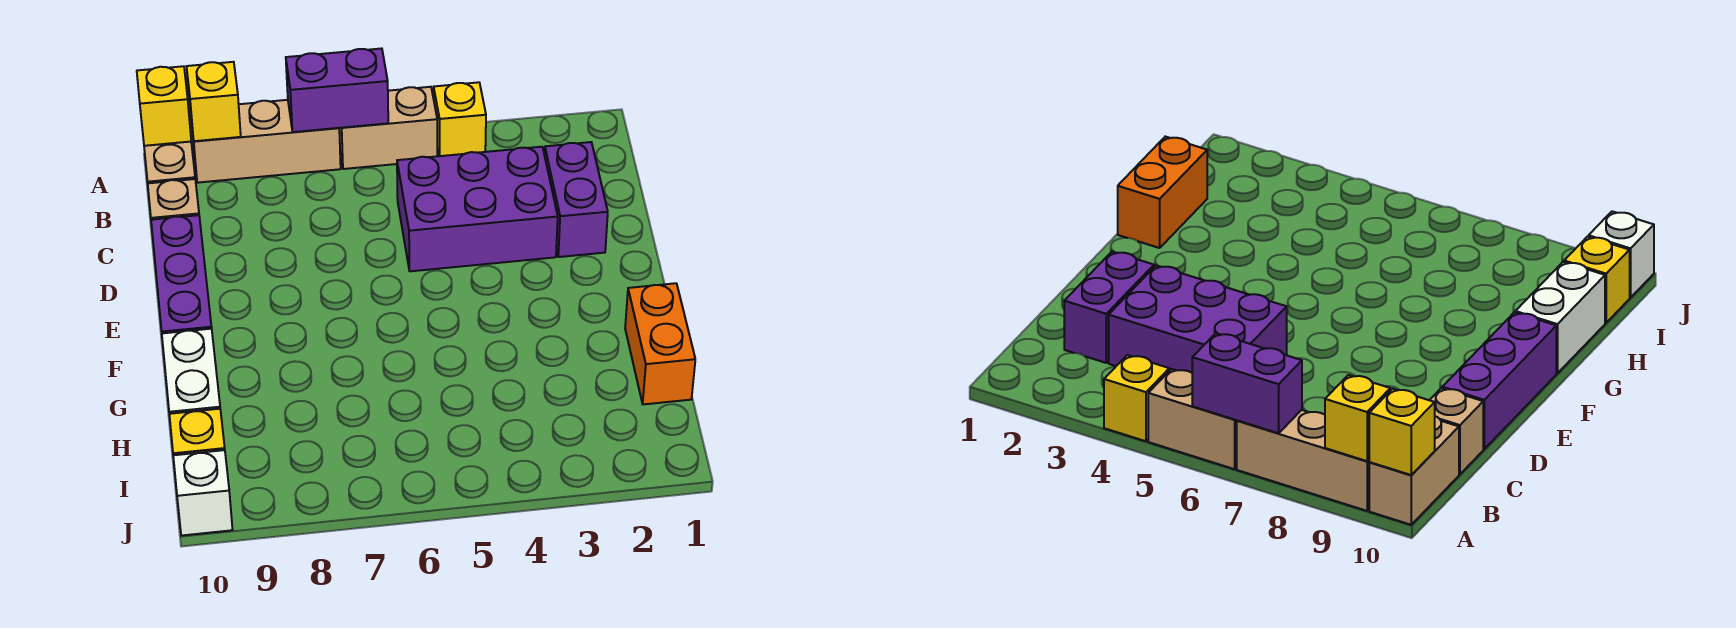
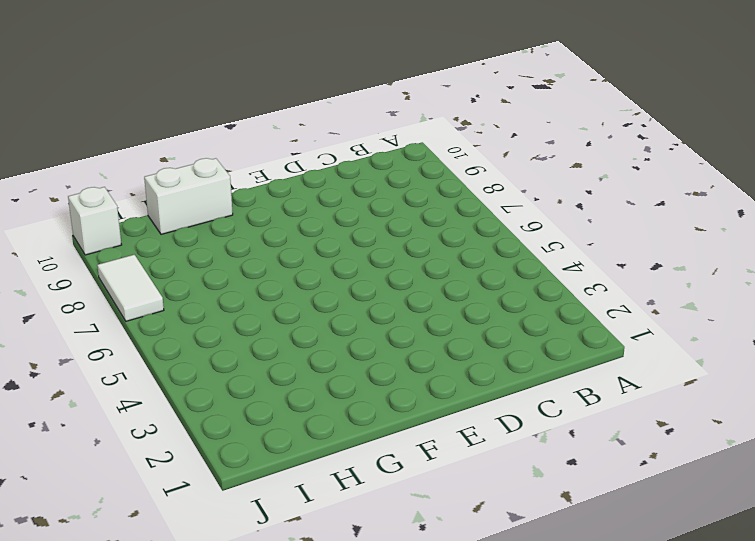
white tile J7:J8 level 1 -> none
none -> yellow brick A4 level 1
none -> tan brick A5:A6 level 1
none -> tan brick A7:A9 level 1

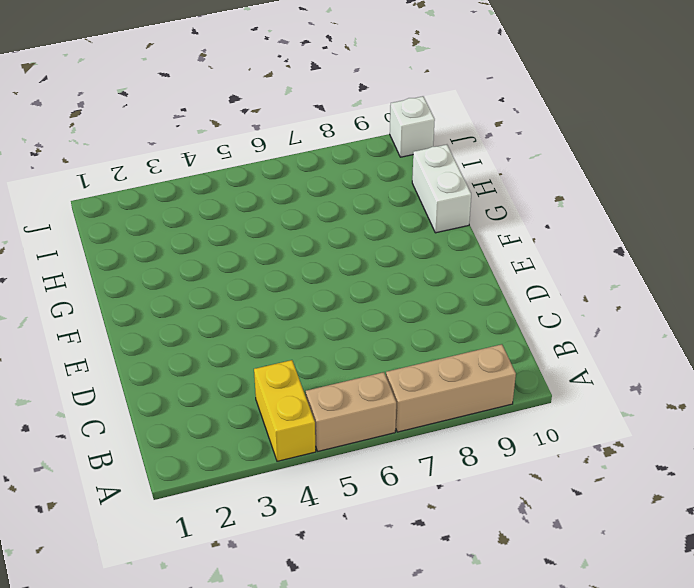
yellow brick A4:B4 level 1 -> yellow brick A4 level 1
none -> tan brick A10:B10 level 1
none -> purple brick C2:D2 level 1
none -> purple brick C3:D5 level 1

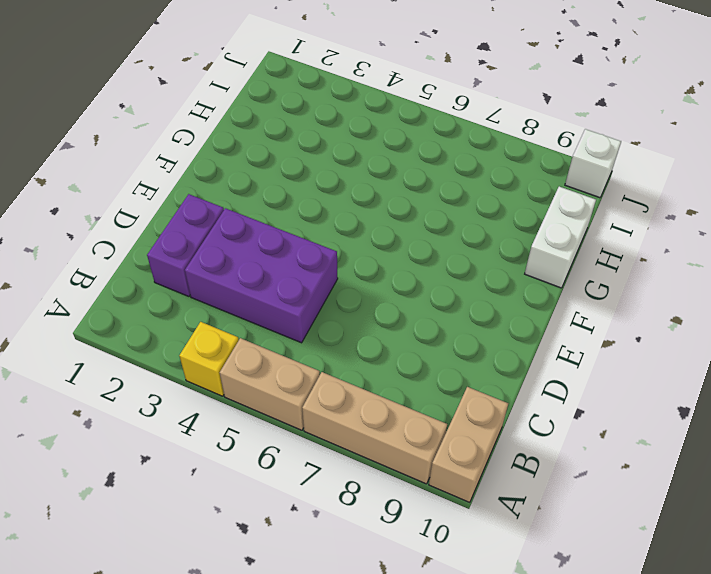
none -> tan brick C10 level 1
none -> purple brick D10:F10 level 1
none -> orange brick G1:H1 level 1

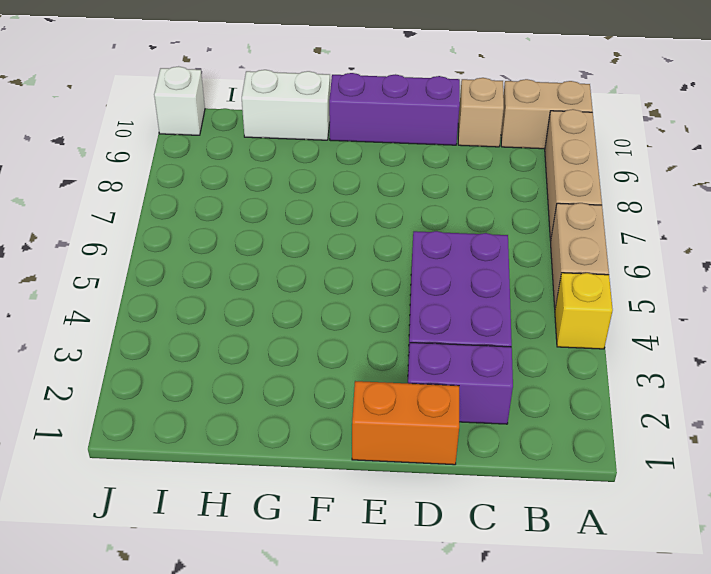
orange brick D1:E1 level 1 -> orange brick G1:H1 level 1
none -> yellow brick I10 level 1
none -> purple brick A6:A7 level 2
none -> yellow brick A9 level 2

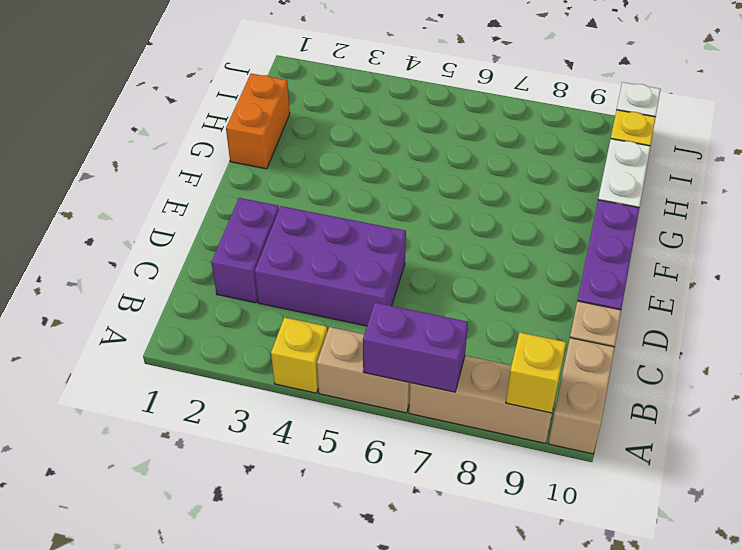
none -> yellow brick A10 level 2

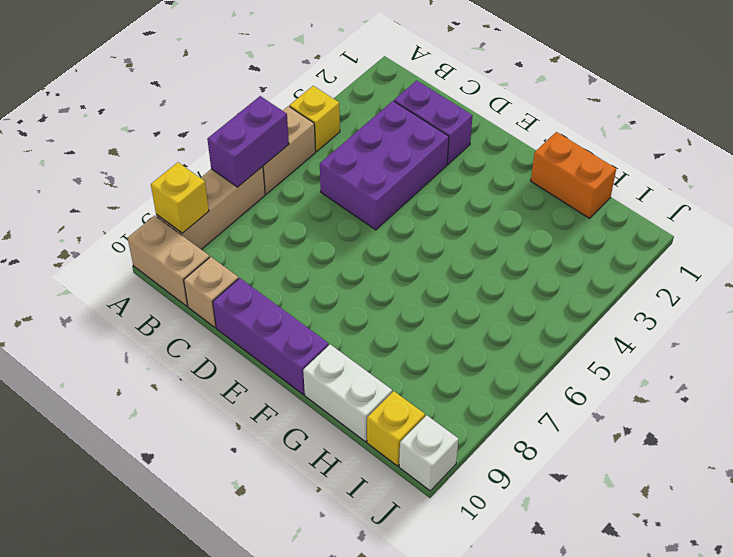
none -> yellow brick A10 level 2

